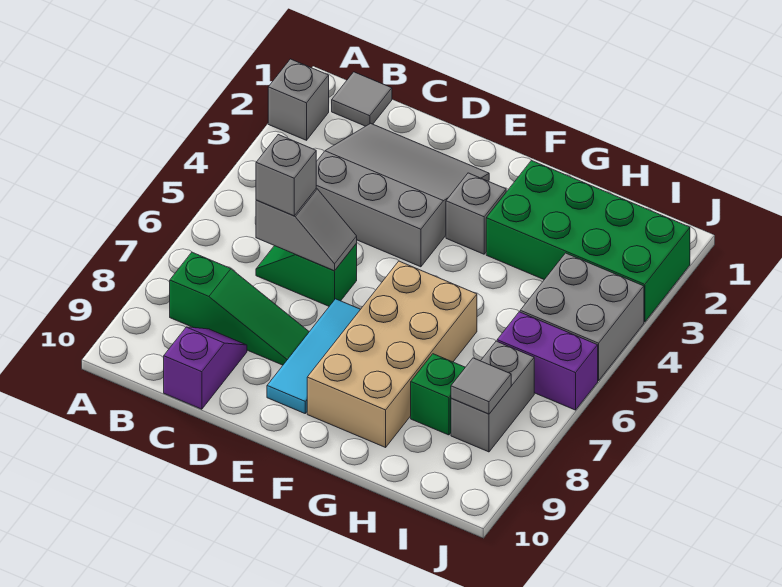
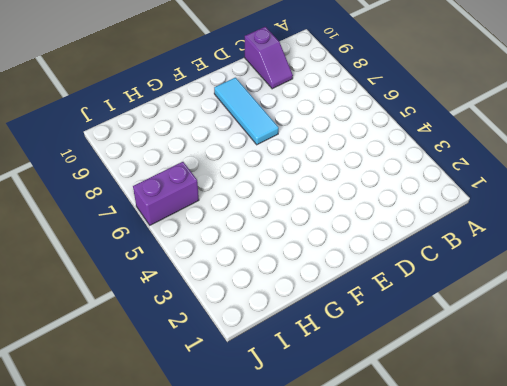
none -> grey brick A2 level 1
none -> grey tile B1 level 1
none -> green slope B8:D8 level 1 top B

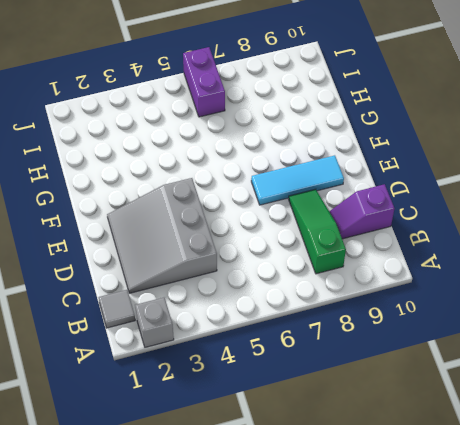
none -> green slope C6:D6 level 1 top D
none -> grey brick F3 level 1
none -> tan brick F6:G9 level 1

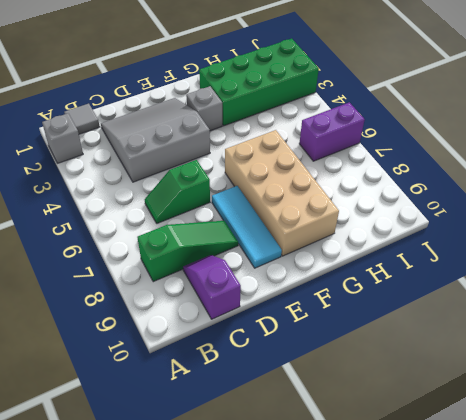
none -> green brick H8 level 1
none -> grey brick I4:J5 level 1
none -> grey brick I7:I8 level 1

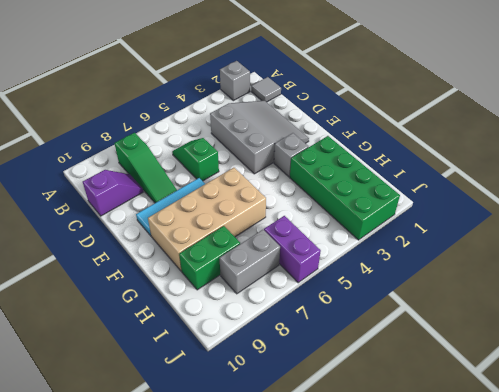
green brick H8:H9 level 1 -> green brick H8 level 1
none -> grey brick I4:J5 level 1
none -> grey slope C6:D6 level 2 top C
none -> grey tile I8 level 2

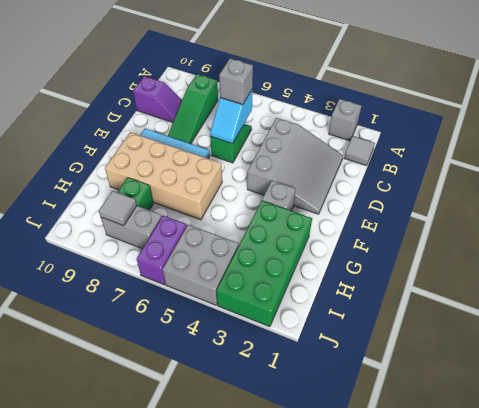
cyan slope C6:D6 level 2 top C -> grey slope C6:D6 level 2 top C

